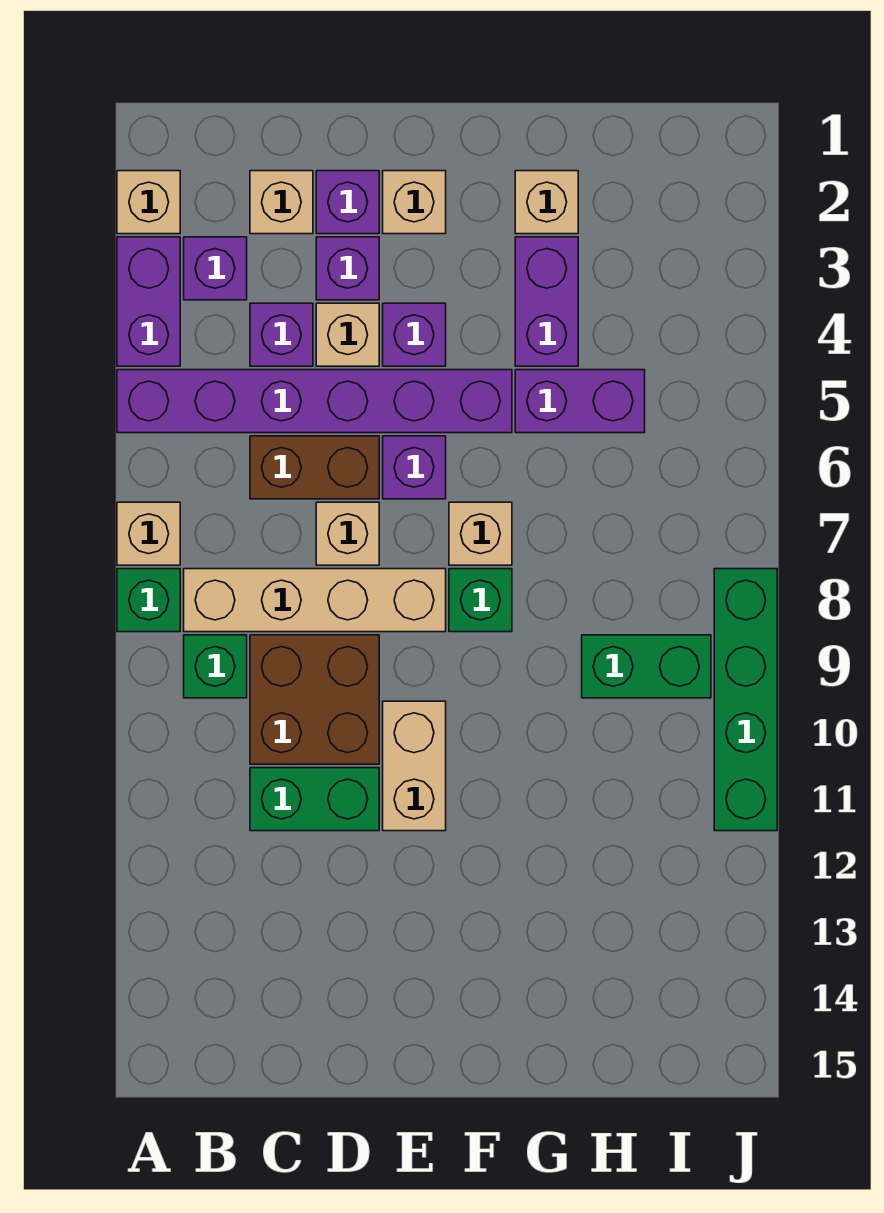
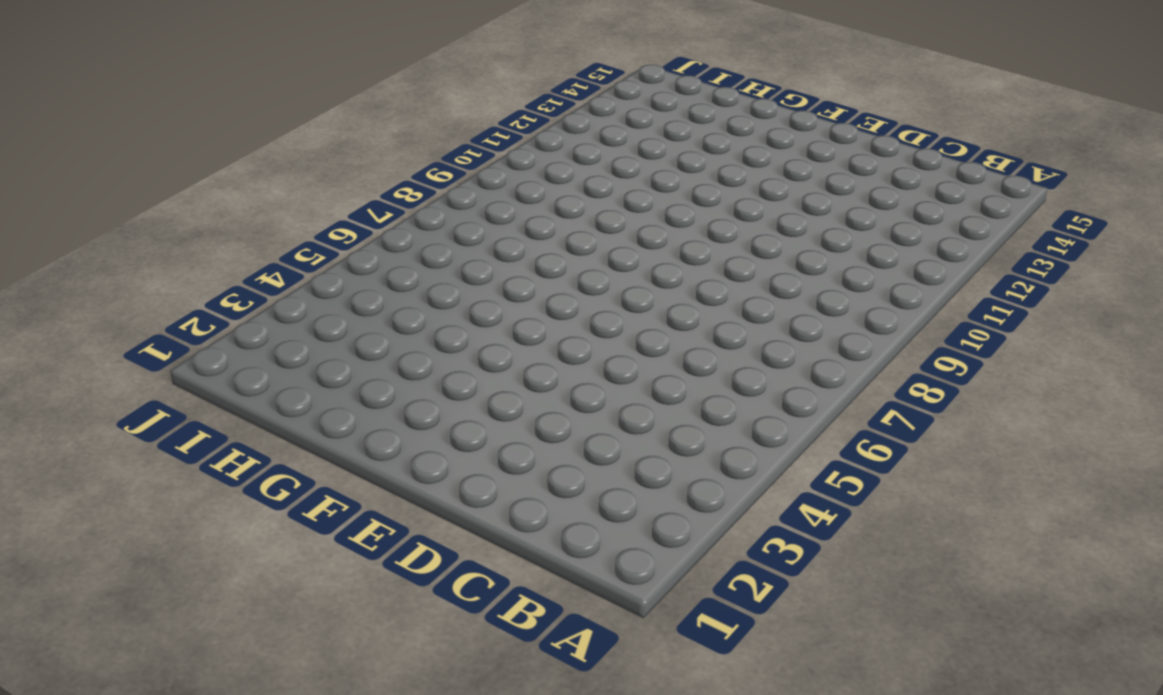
none -> tan brick A2 level 1
none -> purple brick A3:A4 level 1
none -> purple brick A5:F5 level 1

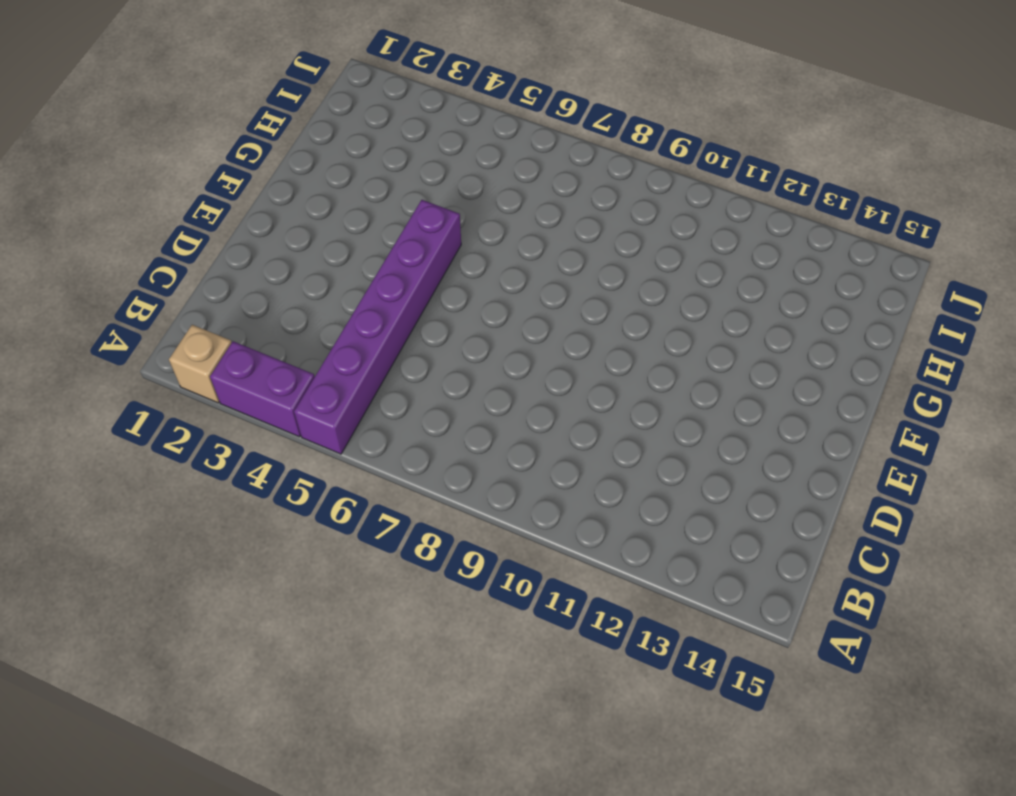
none -> tan brick A7 level 1
none -> green brick A8 level 1
none -> purple brick B3 level 1

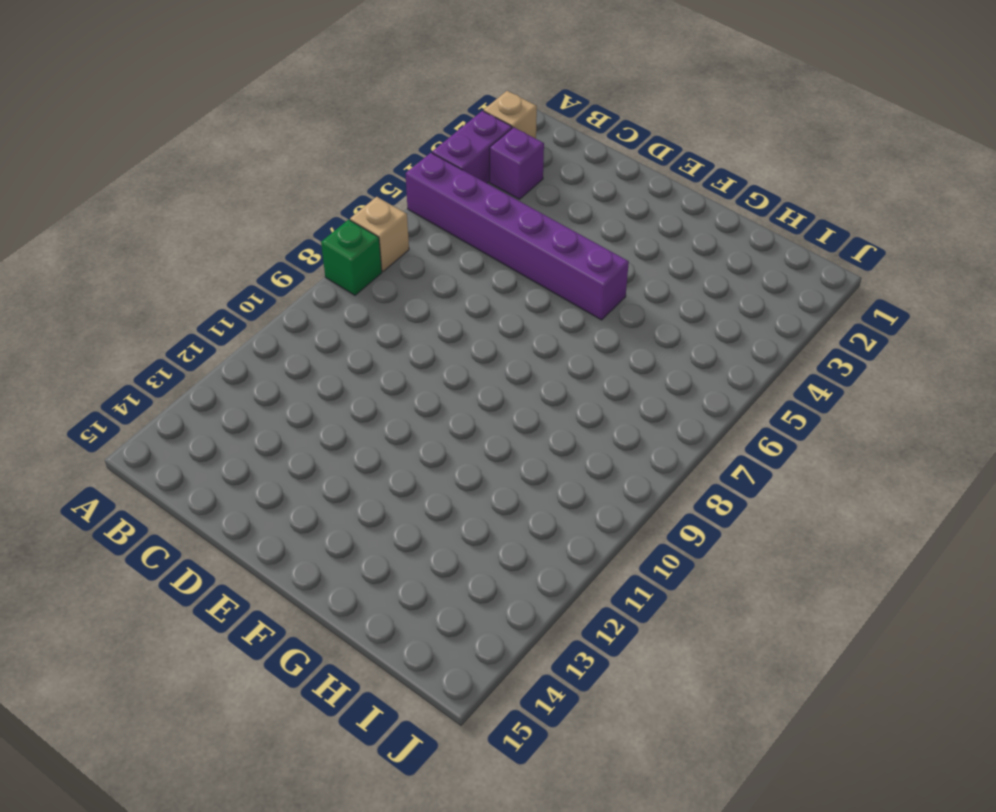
none -> tan brick B8:E8 level 1
none -> green brick B9 level 1
none -> tan brick C2 level 1

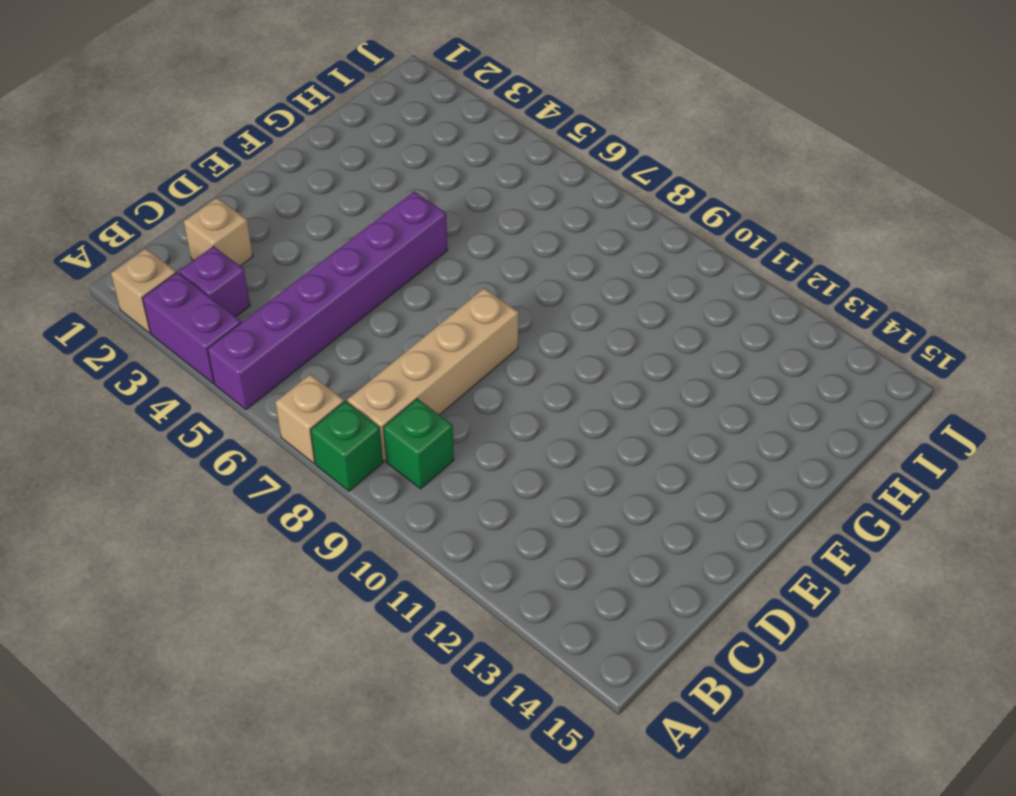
none -> purple brick C4 level 1
none -> brown brick C6:D6 level 1
none -> brown brick C9:D10 level 1

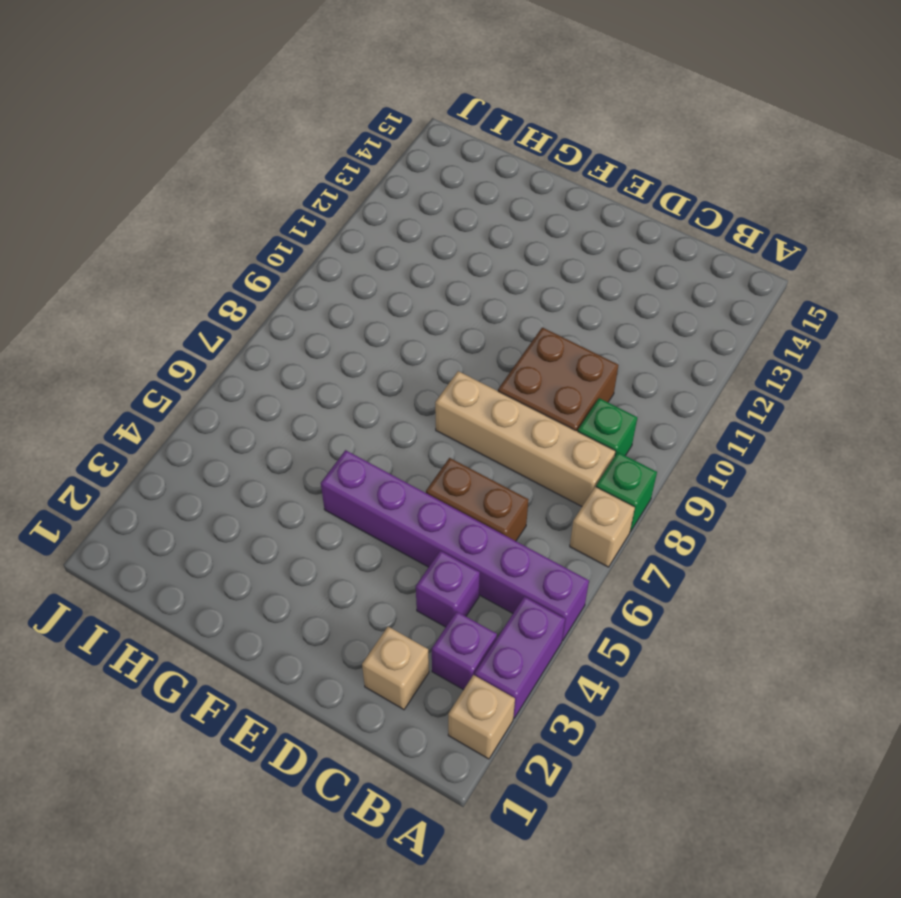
none -> green brick C11:D11 level 1
none -> purple brick D2 level 1
none -> purple brick D3 level 1

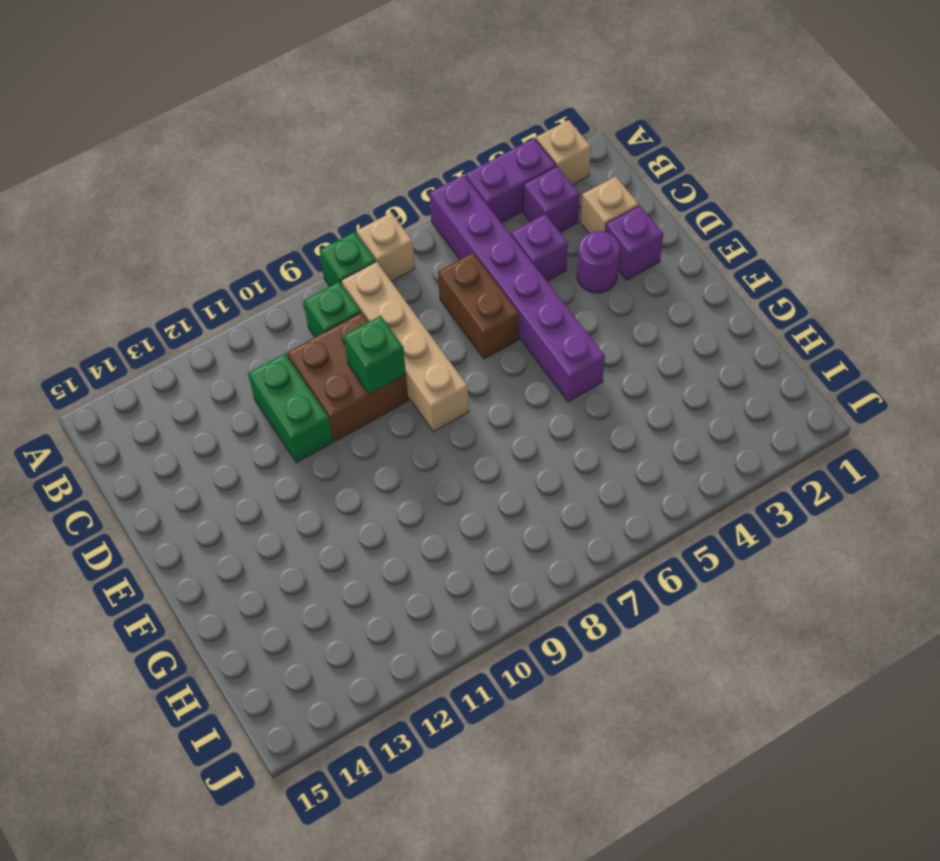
purple round brick D3 level 1 -> purple brick D3 level 1
green brick D9 level 2 -> green brick F8 level 1
none -> tan brick D4 level 1
none -> tan brick D7 level 1
none -> tan brick E2 level 1

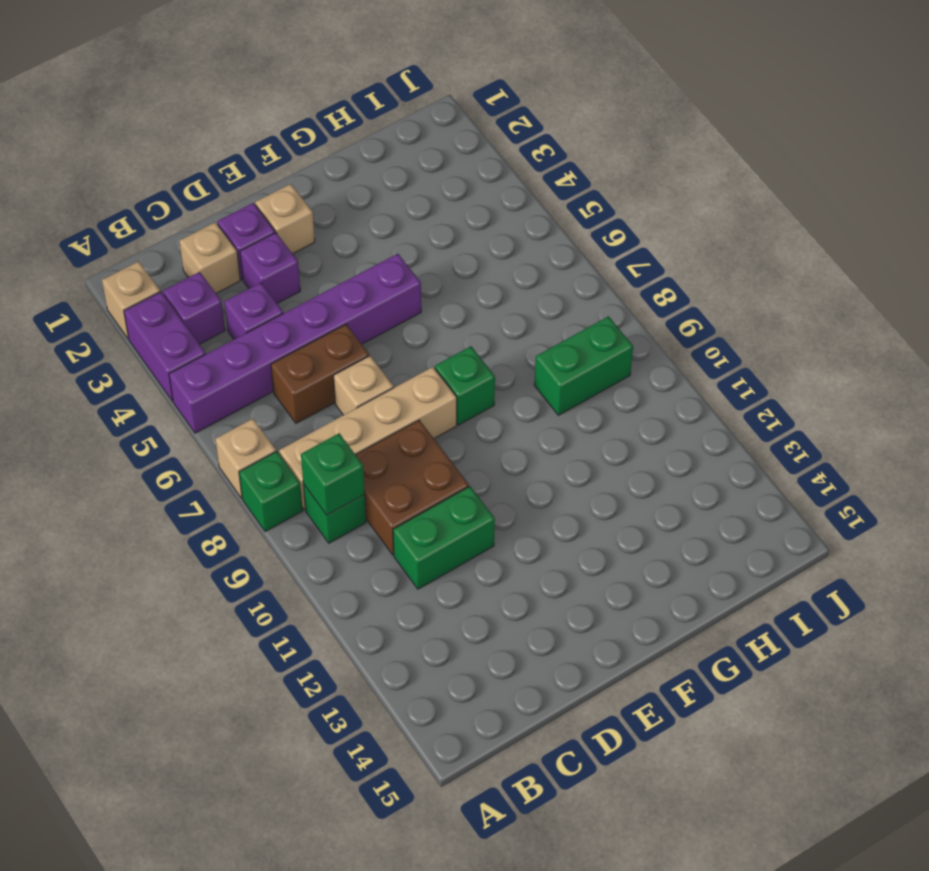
green brick B9 level 2 -> none
none -> tan brick D4 level 1
none -> purple brick E4 level 1
none -> purple brick E6 level 1

